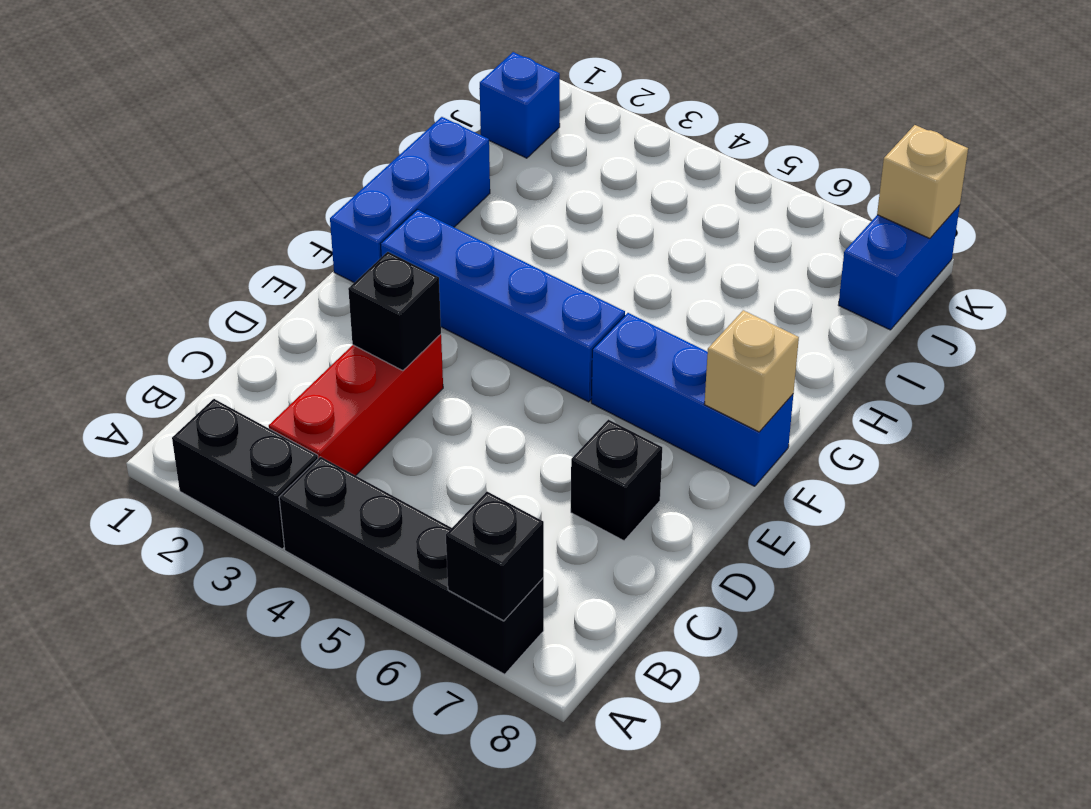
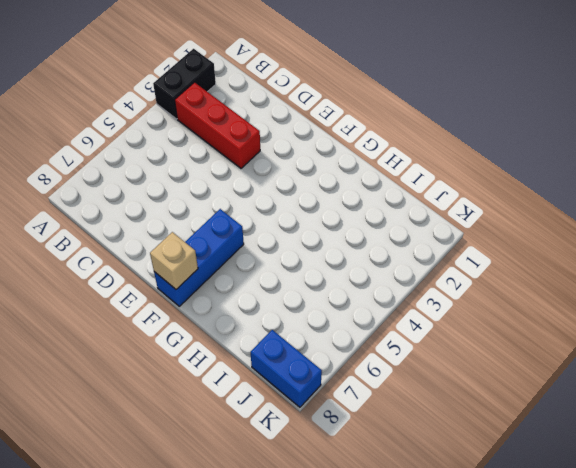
none -> black brick A4:A7 level 1
none -> black brick D7 level 1
none -> blue brick F1:H1 level 1

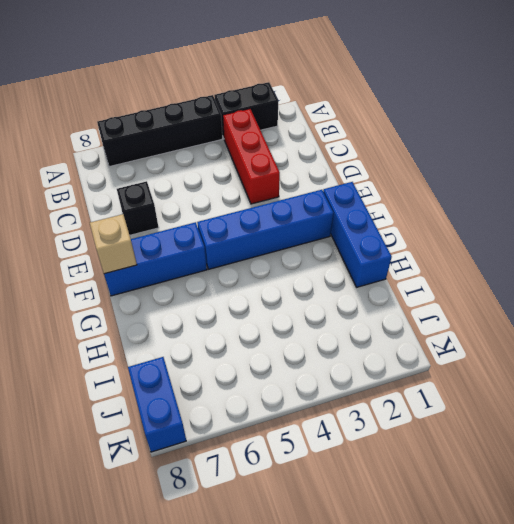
none -> blue brick J1 level 1
none -> black brick A7 level 2
none -> black brick D3 level 2

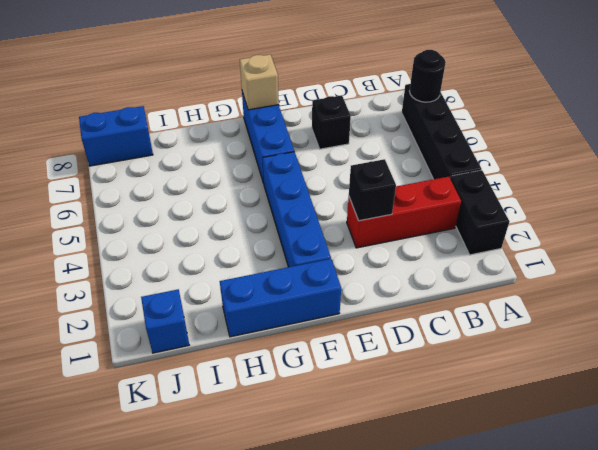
black round brick A7 level 2 -> black brick A7 level 2
none -> tan brick K8 level 2

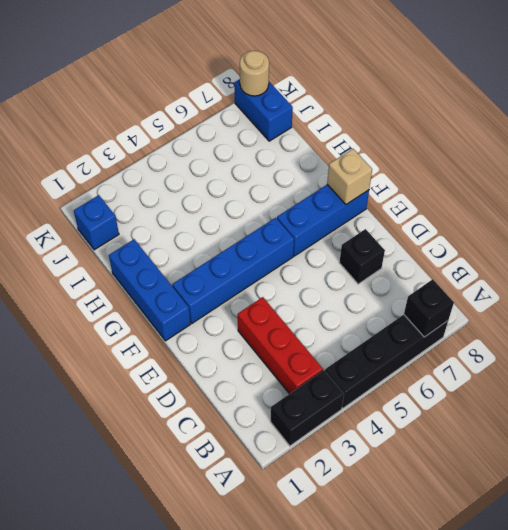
tan round brick K8 level 2 -> tan brick K8 level 2
none -> black brick D3 level 2

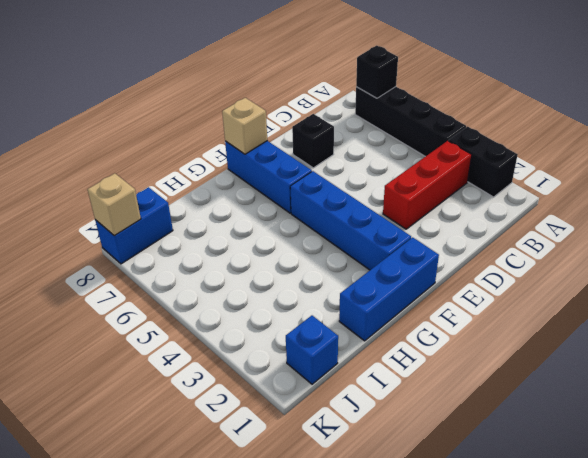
none -> black brick D3 level 2

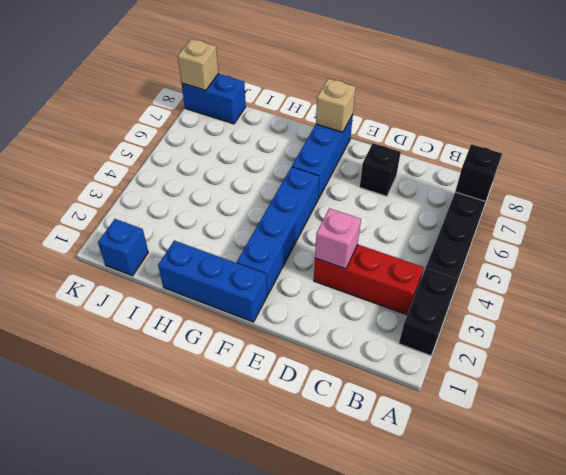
pink brick D3 level 2 -> black brick D3 level 2

